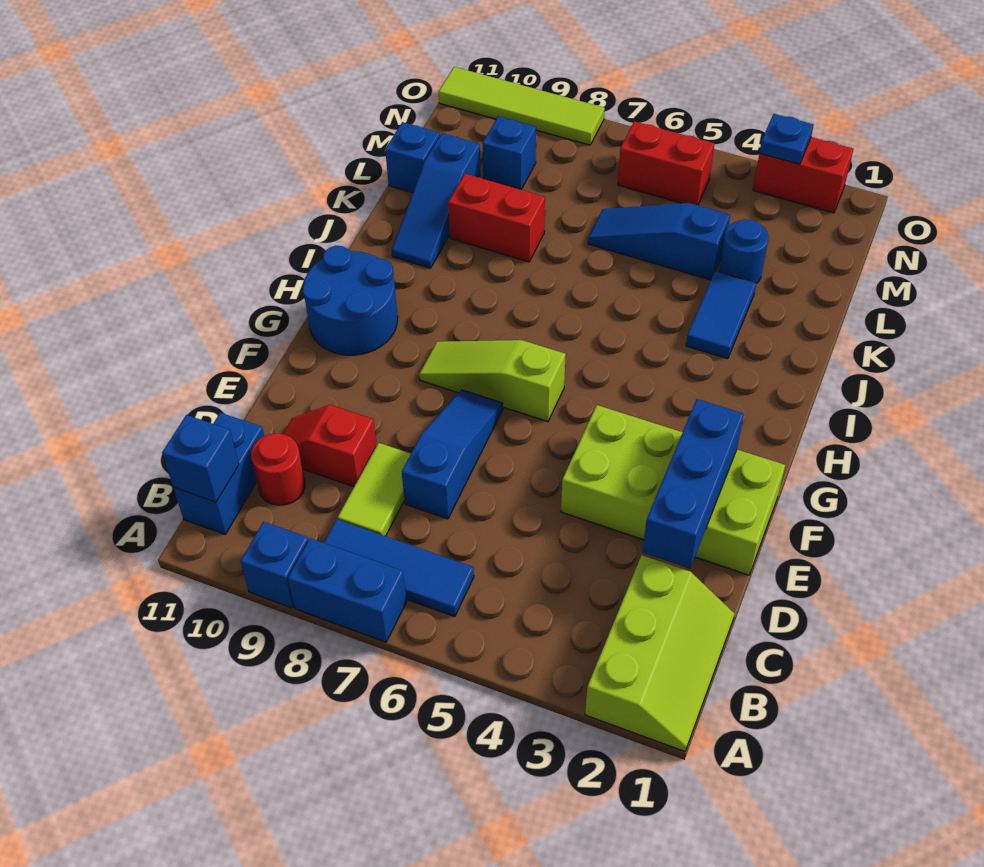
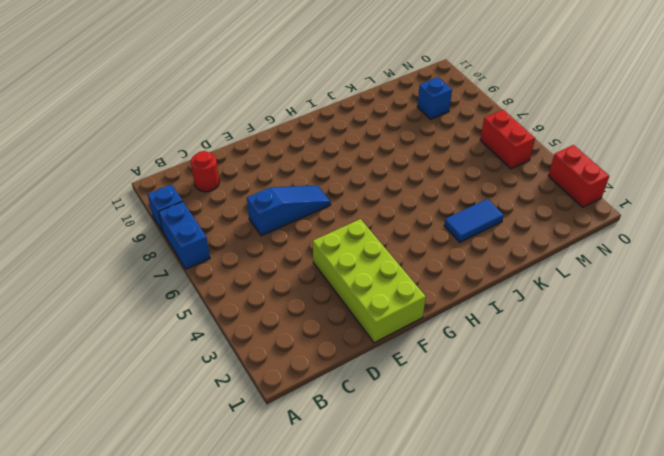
none -> lime slope A1:C2 level 1 top 2
none -> blue tile B6:B8 level 1
none -> blue brick B11:C11 level 1

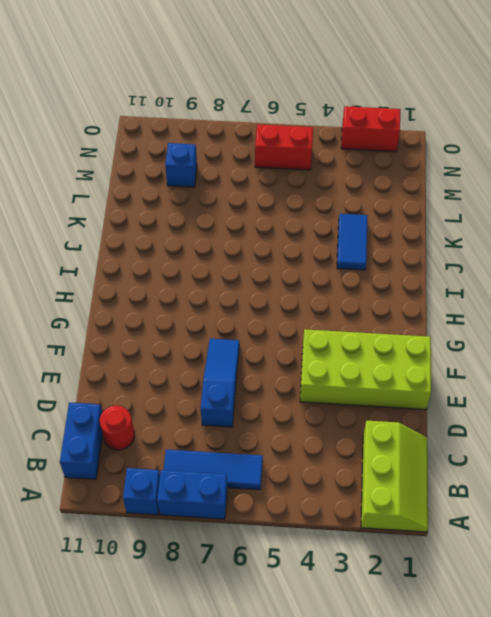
none -> lime tile C8:D8 level 1
none -> red slope D9:D10 level 1 top 9
none -> lime slope G6:G8 level 1 top 6

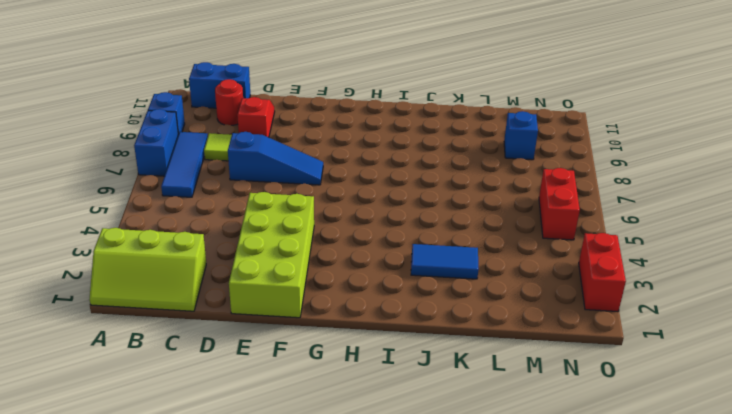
none -> lime slope G6:G8 level 1 top 6
none -> blue round brick G10:H11 level 1
none -> blue slope J10:L10 level 1 top L

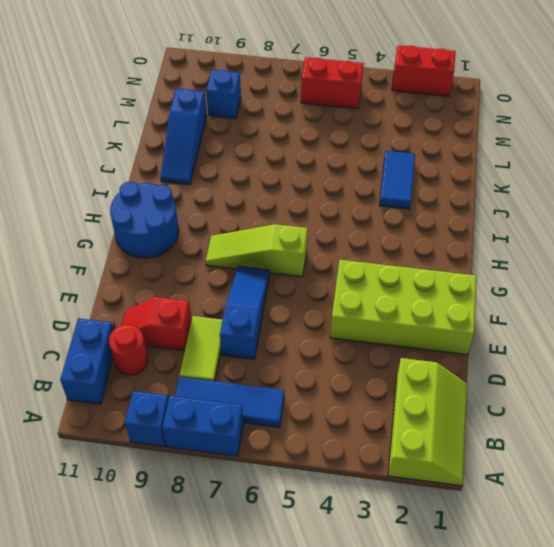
none -> red brick K8:K9 level 1
none -> blue round brick L3 level 1
none -> blue slope L4:L6 level 1 top 4

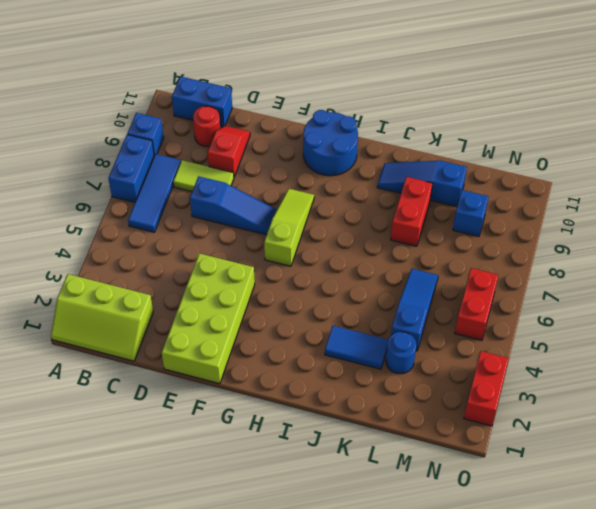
none -> blue brick L11 level 1
none -> lime tile O8:O11 level 1
none -> blue brick B11 level 2

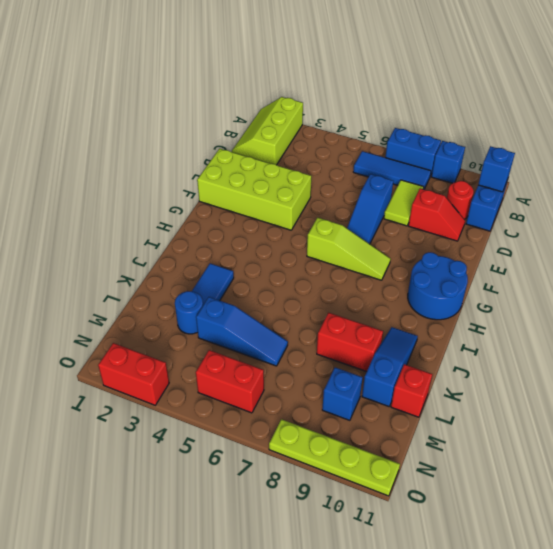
red brick L11 level 1 -> blue brick L11 level 1
lime plate O8:O11 level 1 -> lime tile O8:O11 level 1
none -> blue brick D2:F2 level 2
none -> blue plate O3 level 2

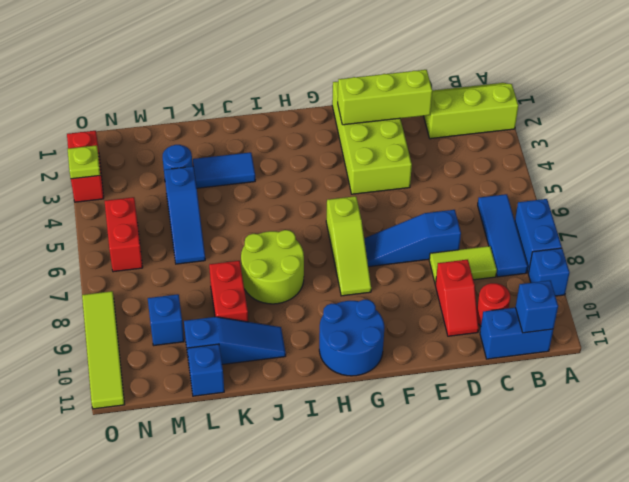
lime brick D2:F2 level 2 -> blue brick D2:F2 level 2
lime round brick I7:J8 level 1 -> none
lime plate O3 level 2 -> blue plate O3 level 2

